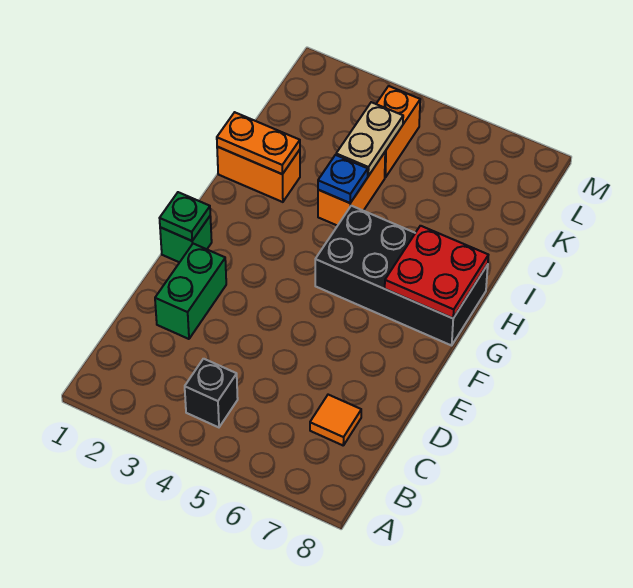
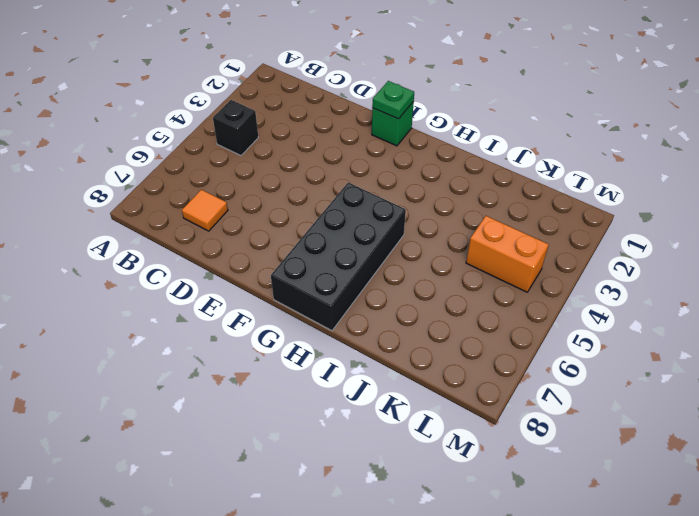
none -> green brick D2:E2 level 1
none -> orange brick I1:I2 level 1
none -> orange brick I4:J4 level 1

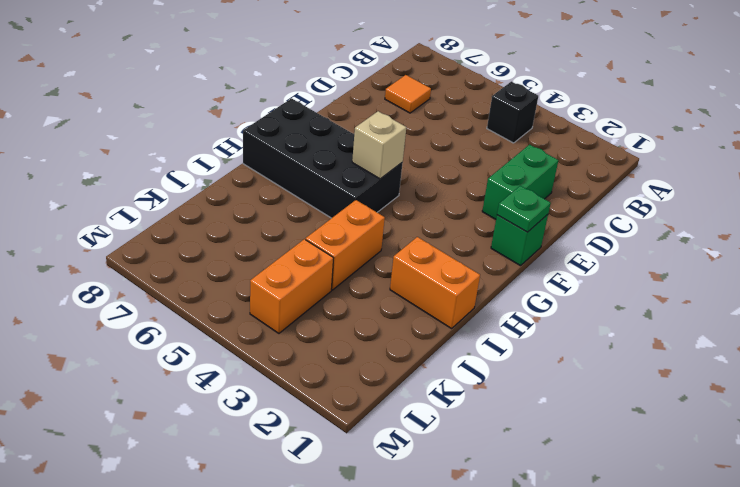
tan brick G5 level 2 -> none
none -> red plate G7:H8 level 2
none -> orange plate I1:I2 level 2
none -> blue plate I4 level 2

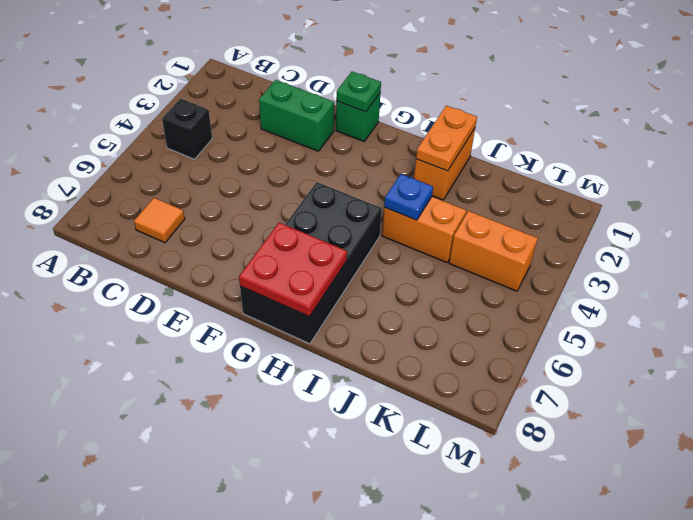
none -> tan plate J4:K4 level 2

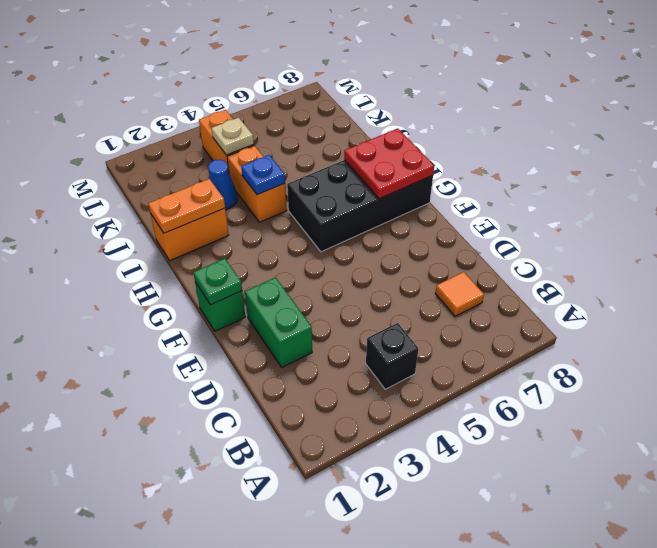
blue cone J3 level 1 -> none
tan plate K4 level 2 -> tan plate J4:K4 level 2

